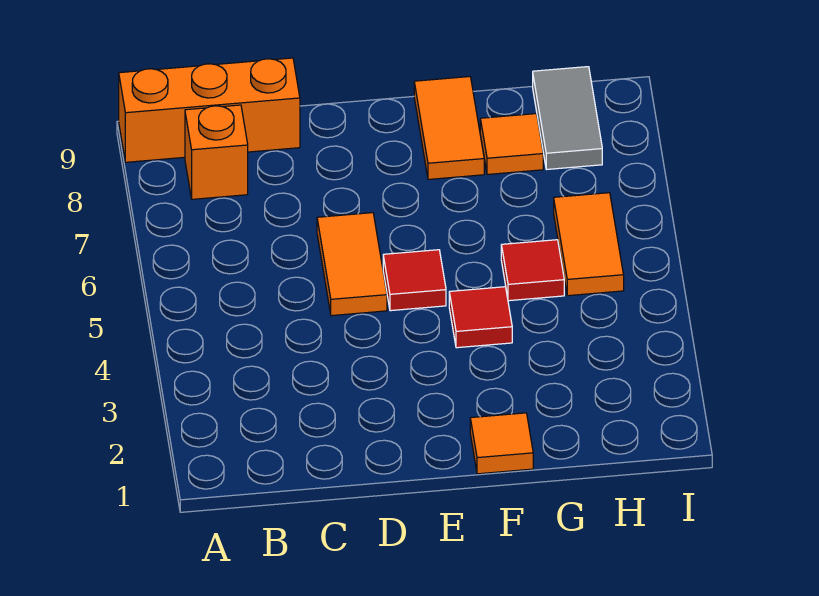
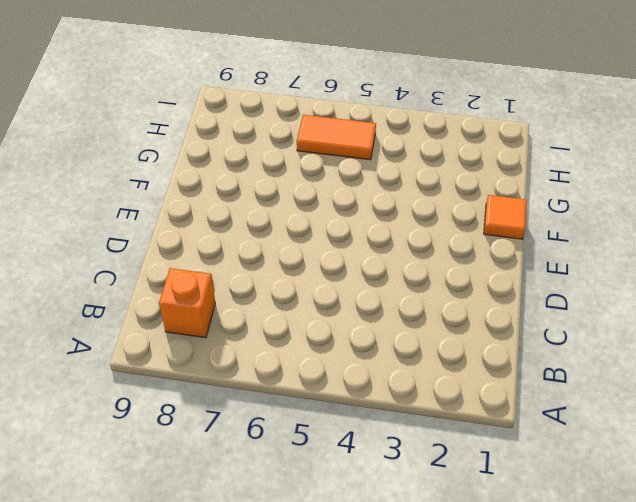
none -> orange brick A9:C9 level 1
none -> orange tile D5:D6 level 1

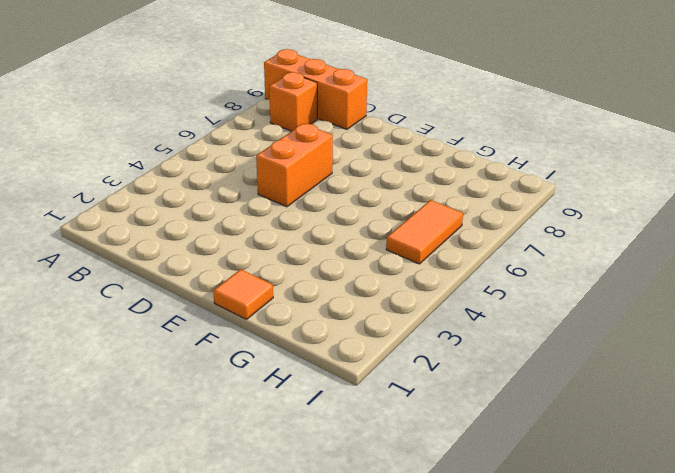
orange brick D5:D6 level 1 -> orange tile D5:D6 level 1
none -> red tile E5 level 1
none -> red tile F4 level 1

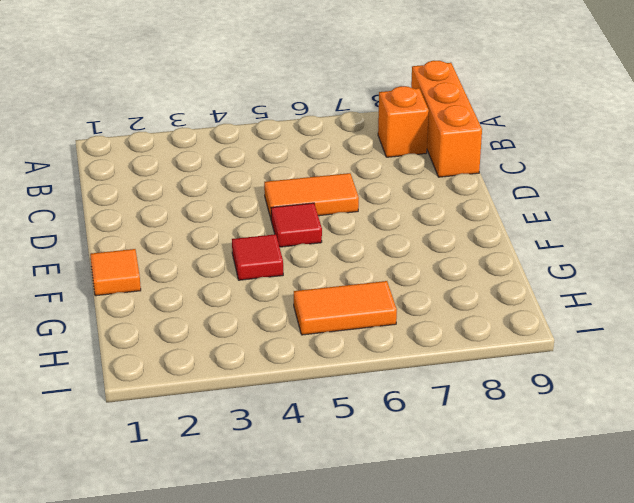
none -> orange tile F8:F9 level 1
none -> red tile G5 level 1

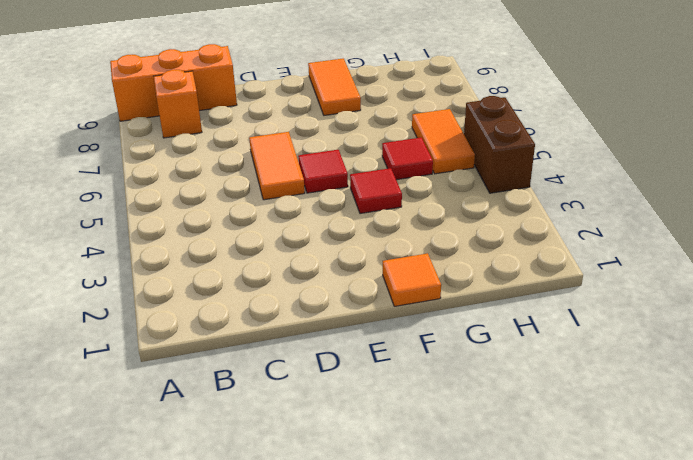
brown brick I4:I5 level 1 -> none
none -> orange tile G8 level 1
none -> grey tile H8:H9 level 1

